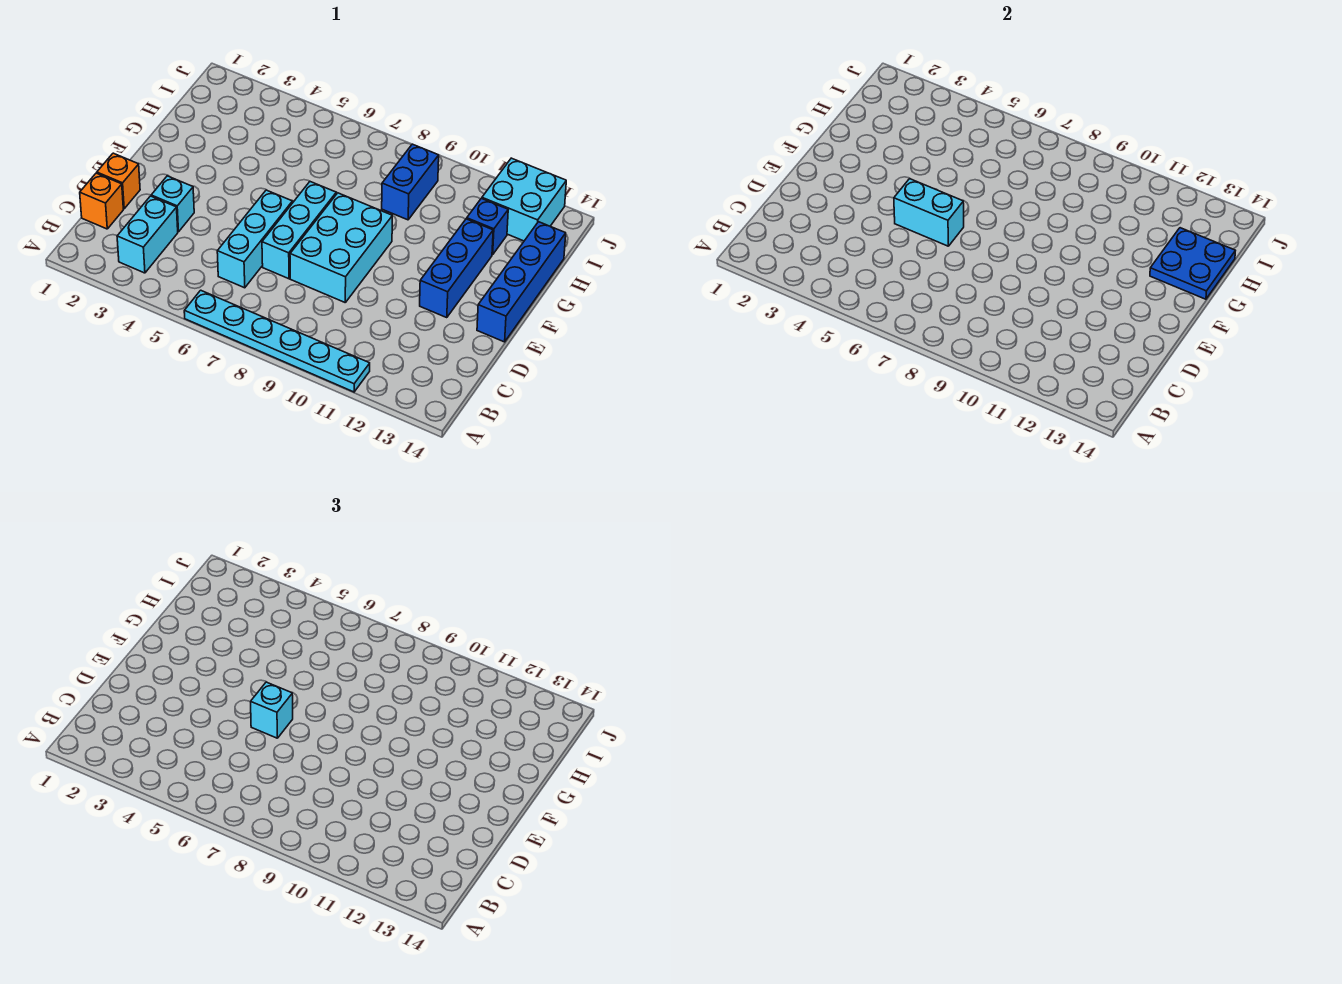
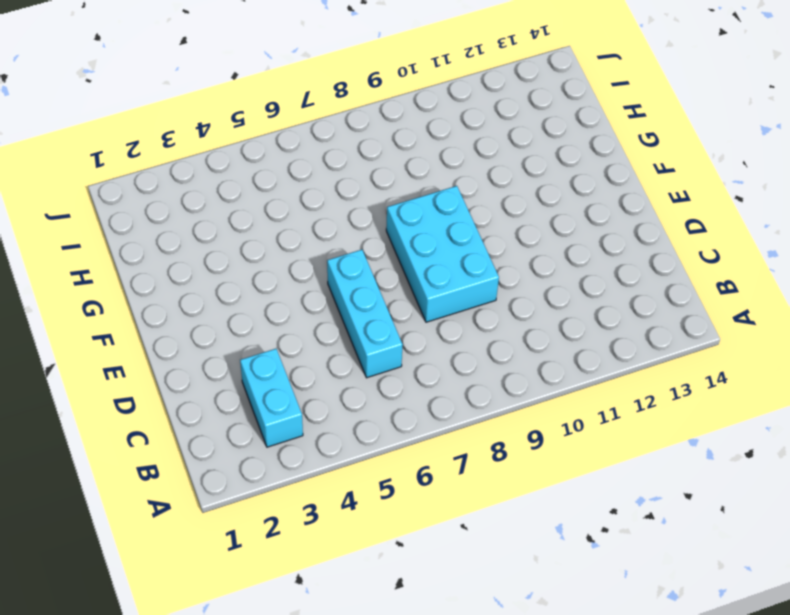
none -> cyan plate A6:A11 level 1
none -> orange brick C1 level 1
none -> orange brick D1 level 1

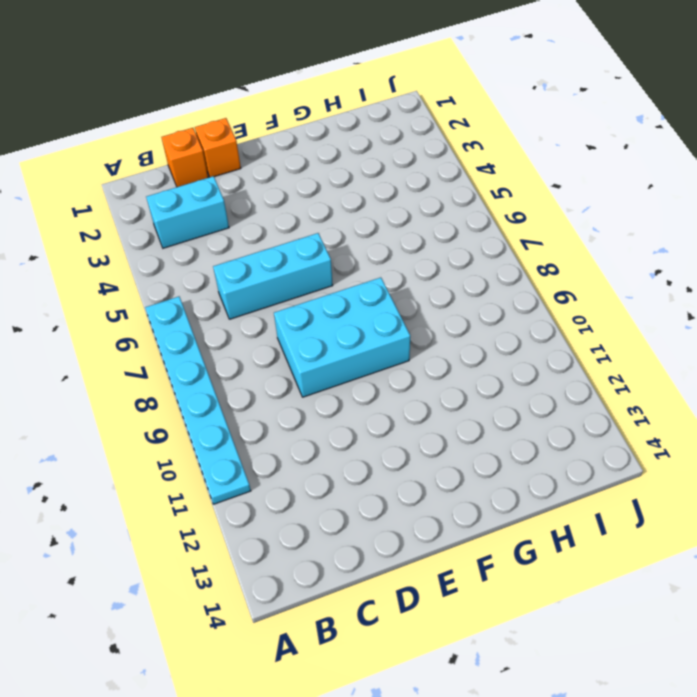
none -> cyan brick D3 level 1
none -> cyan brick D7:F7 level 1
none -> blue brick E12:G12 level 1

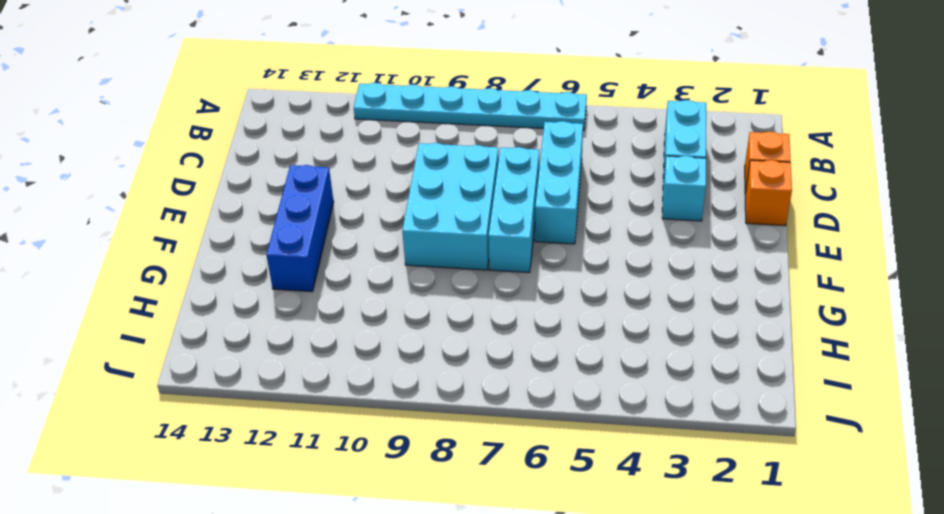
none -> blue brick E14:H14 level 1
none -> blue brick H9:I9 level 1
none -> blue brick H12 level 1

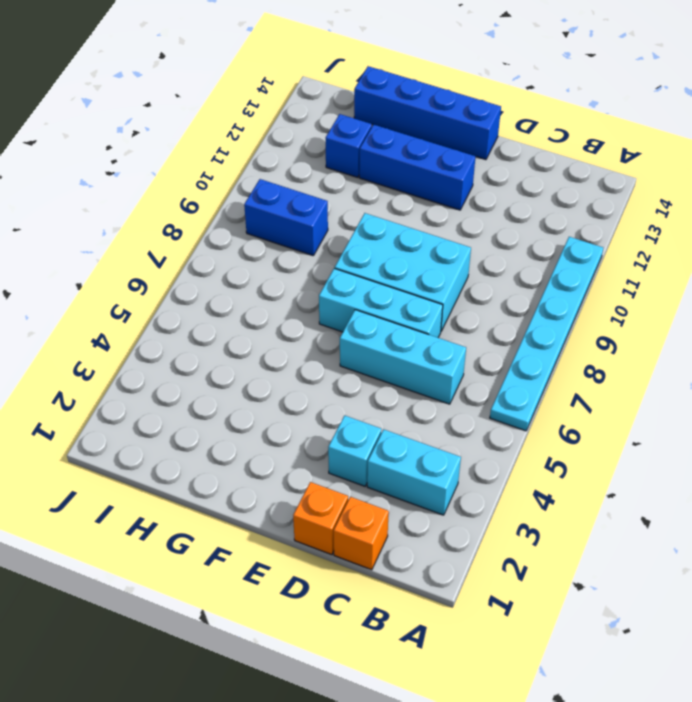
none -> cyan brick I12:J13 level 1
none -> cyan brick E5:E6 level 2
none -> blue plate G13:H14 level 2

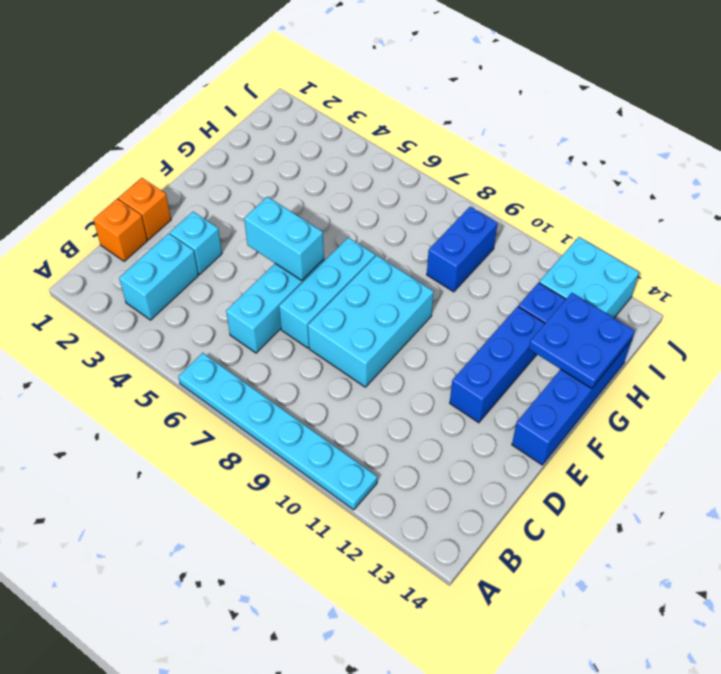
none -> cyan brick E6 level 3

